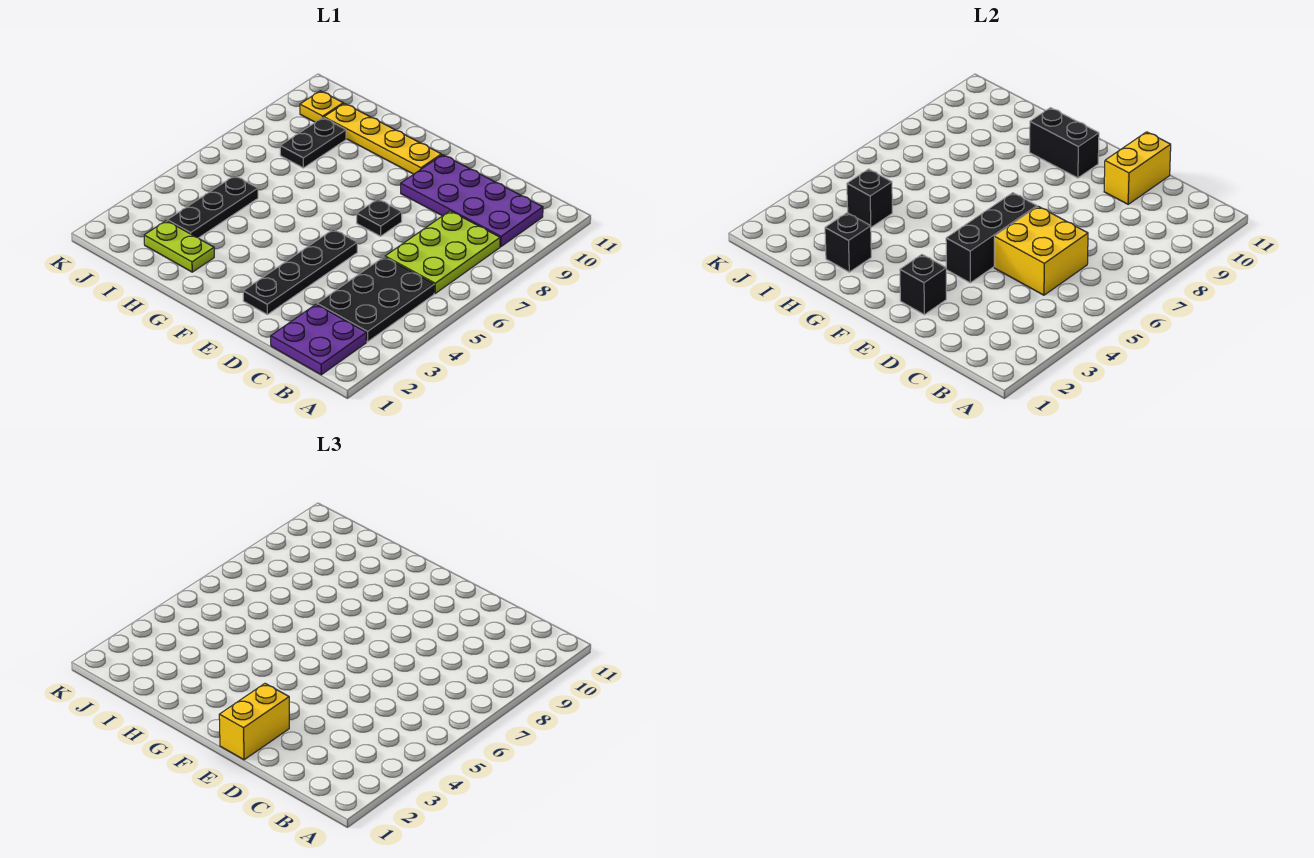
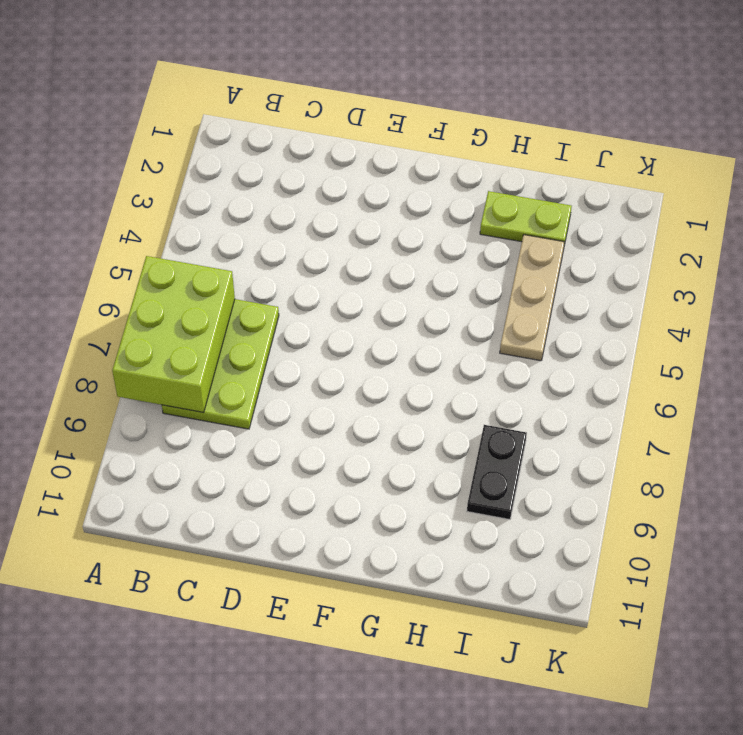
lime brick A6:B8 level 2 -> none
tan plate I3:I5 level 1 -> black plate I3:I5 level 1
none -> purple plate B1:C2 level 1
none -> black plate B3:C5 level 1
none -> purple plate B9:E10 level 1

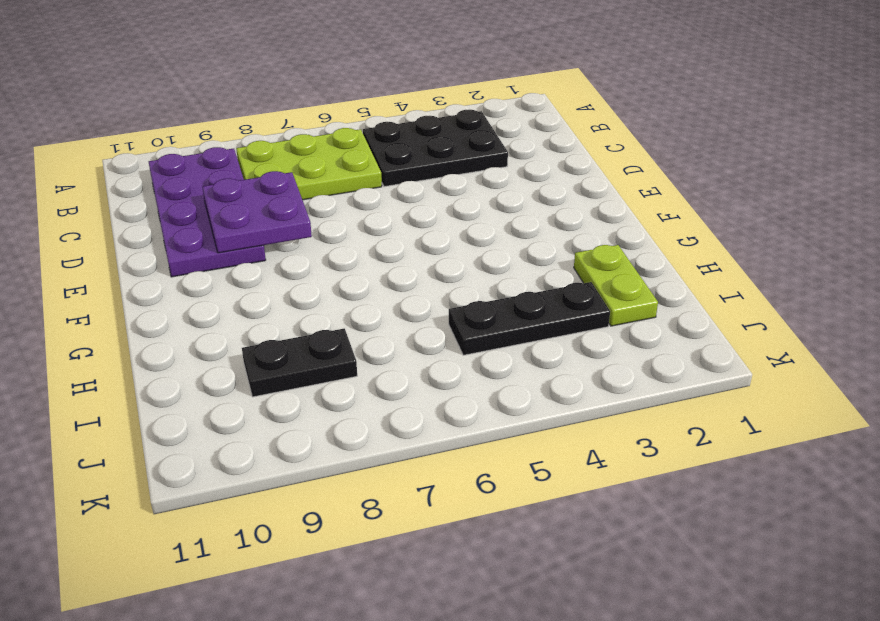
purple plate D8:E9 level 2 -> purple plate B1:C2 level 1
none -> black plate E2:E5 level 1
none -> black plate E7 level 1
none -> yellow plate F10:I10 level 1

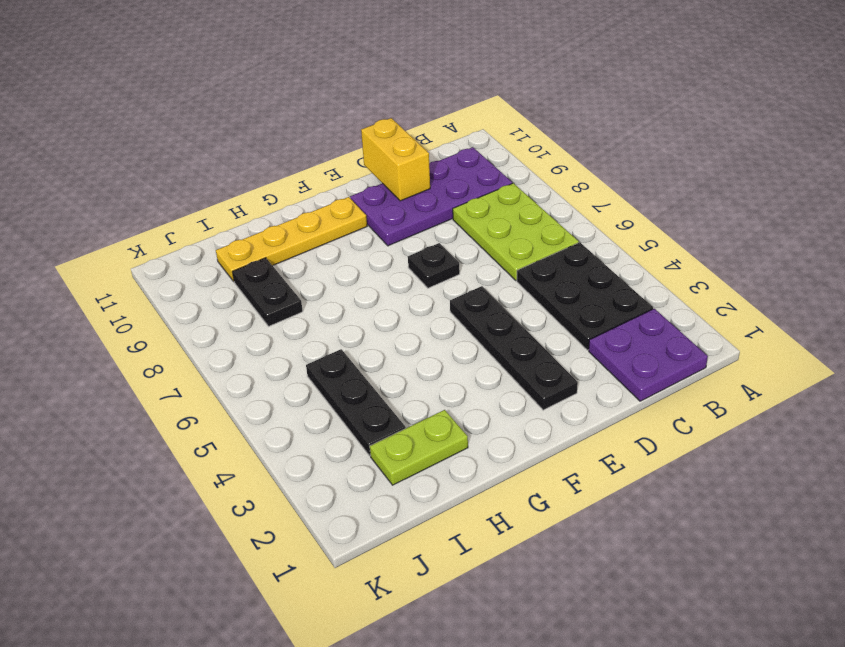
none -> yellow plate J10 level 1
none -> yellow brick C5:D6 level 2
none -> black brick E2 level 2

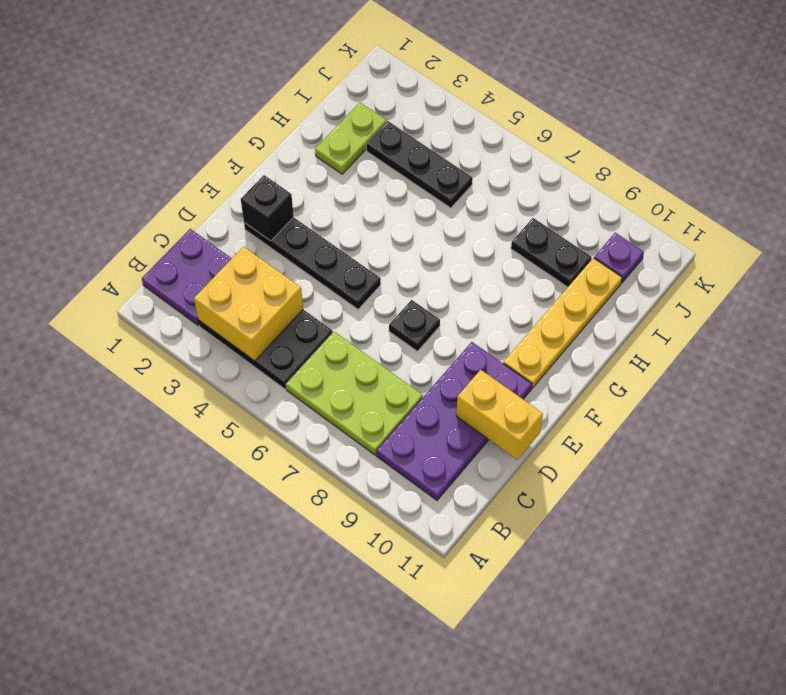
yellow brick B3:C4 level 2 -> yellow brick C5:D6 level 2
purple plate J10 level 1 -> yellow plate J10 level 1
none -> black brick E4:E6 level 2
none -> black brick F10:G10 level 2
none -> black brick H2 level 2

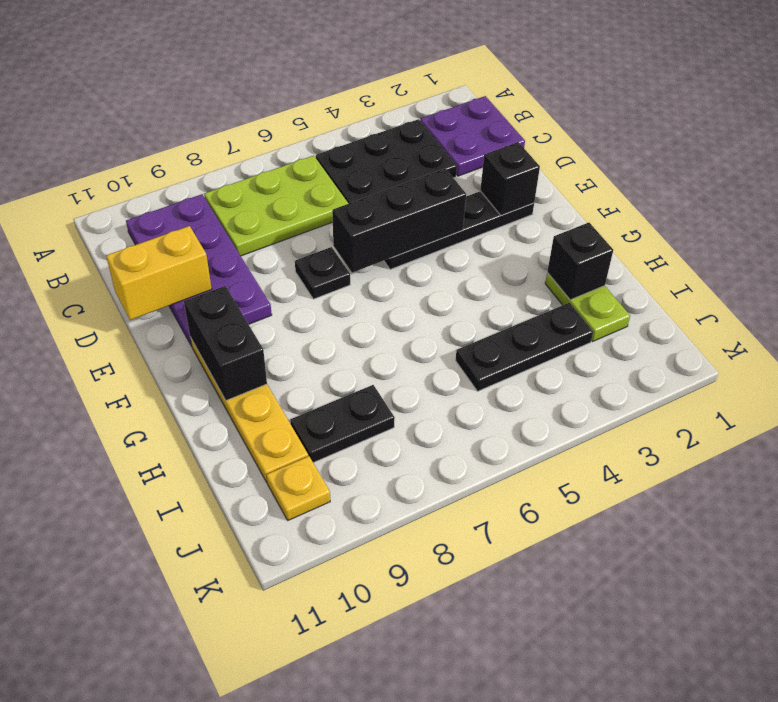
none -> yellow brick C5:D6 level 2
none -> black brick I4 level 2
none -> yellow brick E1:E2 level 3

